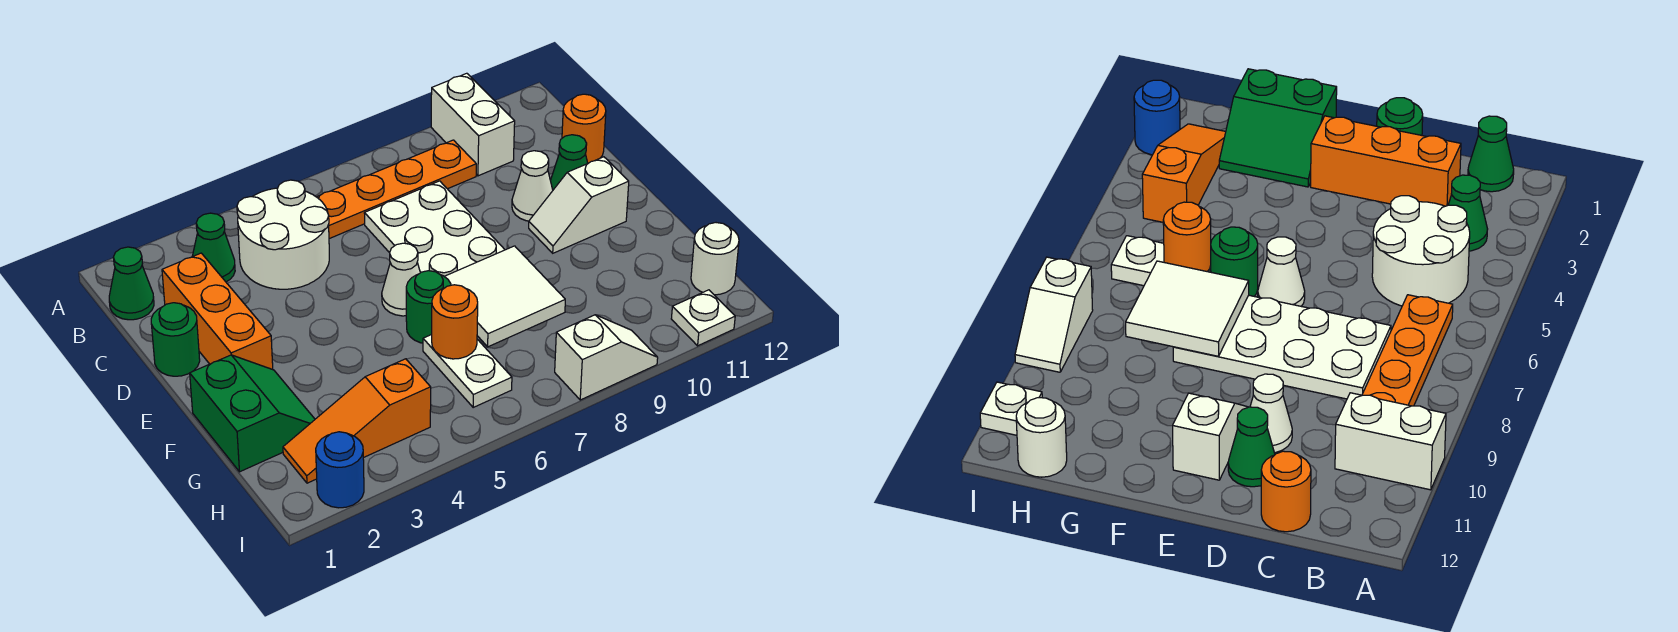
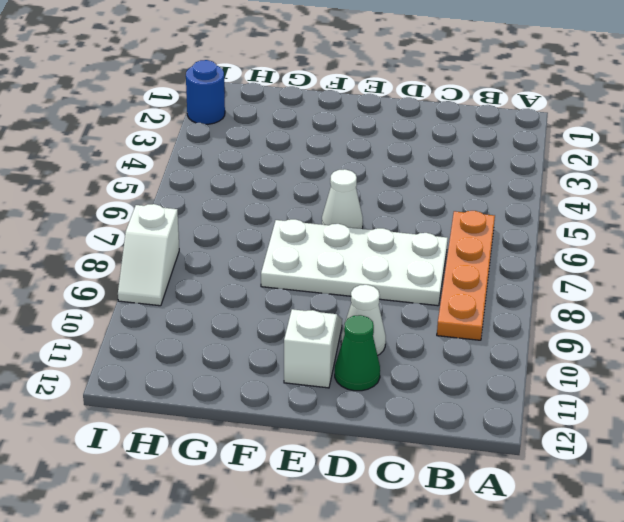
none -> white brick A10:B10 level 1
none -> green cone B1 level 1
none -> green cone B3 level 1

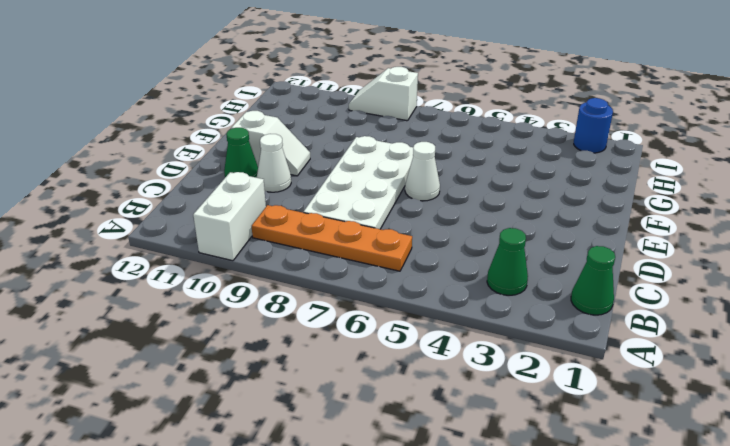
none -> white round brick B4:C5 level 1
none -> orange brick C2:E2 level 1
none -> orange round brick C12 level 1

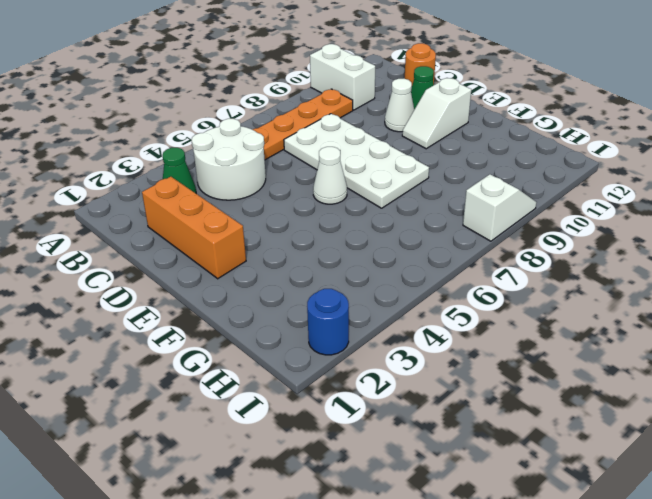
none -> green cone B1 level 1
none -> green round brick D1 level 1
none -> green slope F1:G2 level 1 top 1

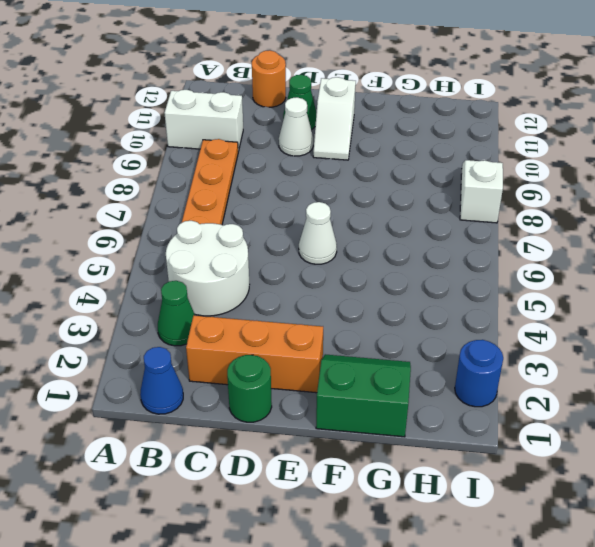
blue cone B1 level 1 -> green cone B1 level 1
none -> white plate C7:F8 level 1
none -> green round brick F6 level 1
none -> white plate G6:H6 level 1

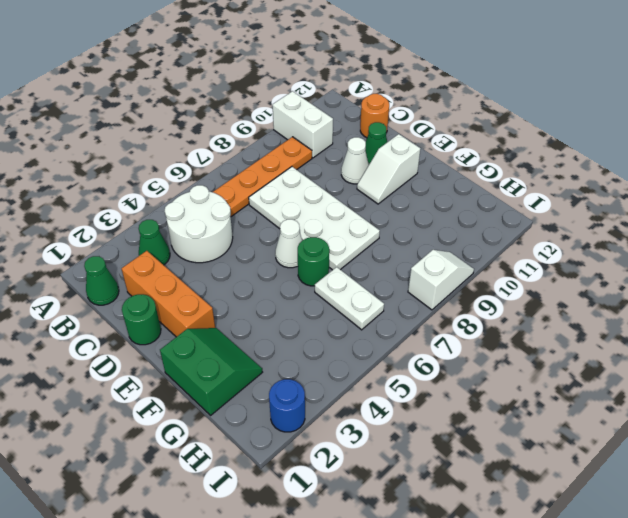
none -> orange slope H2:H4 level 1 top 4
none -> white round brick H12 level 1
none -> white plate I11 level 1

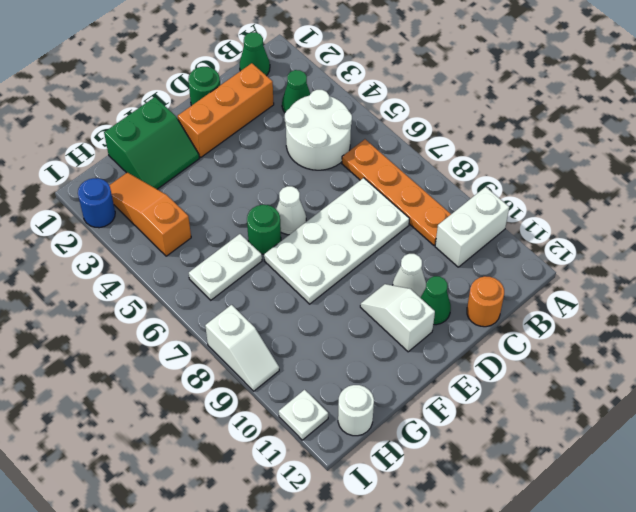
none -> white tile F7:G8 level 2
none -> orange round brick G6 level 2

